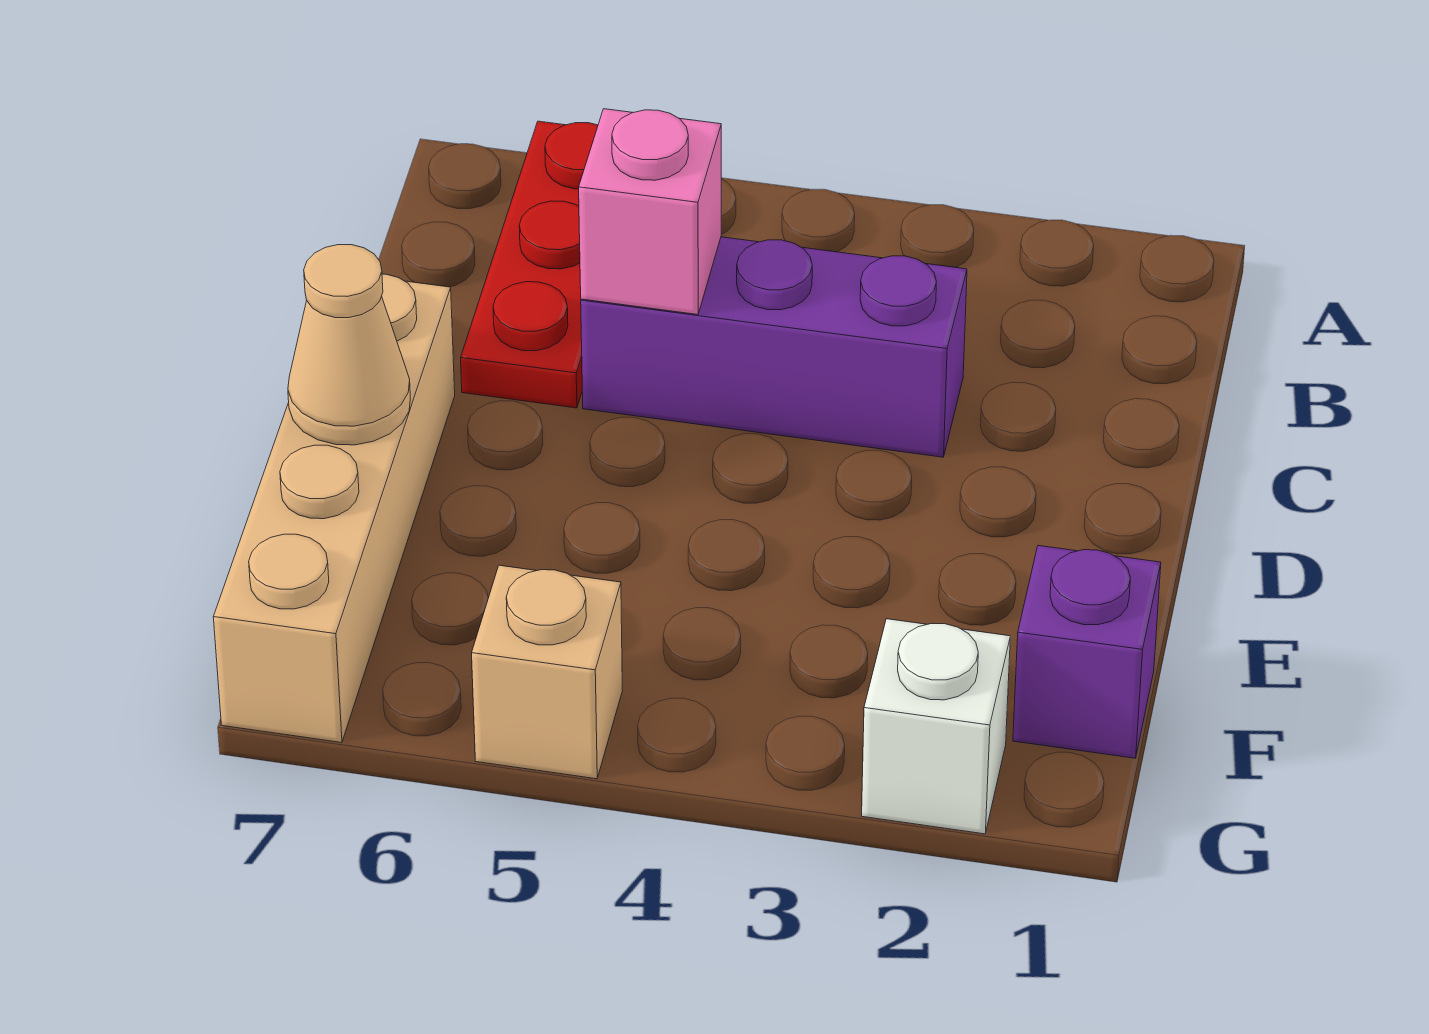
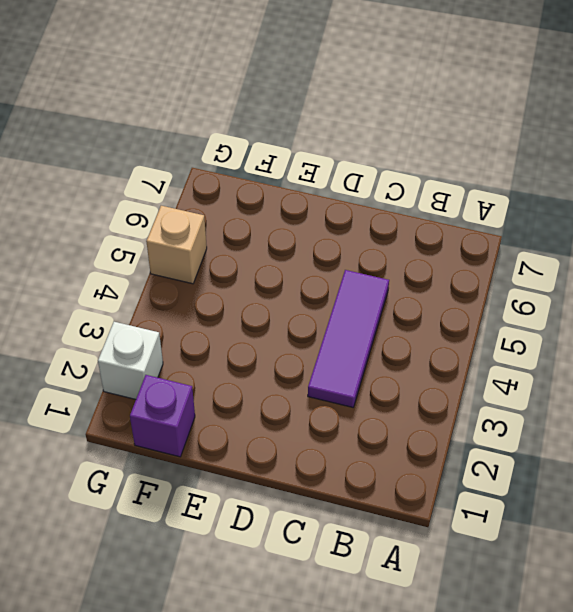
purple tile C3:C5 level 1 -> purple brick C3:C5 level 1
none -> red plate A6:C6 level 1
none -> tan brick D7:G7 level 1

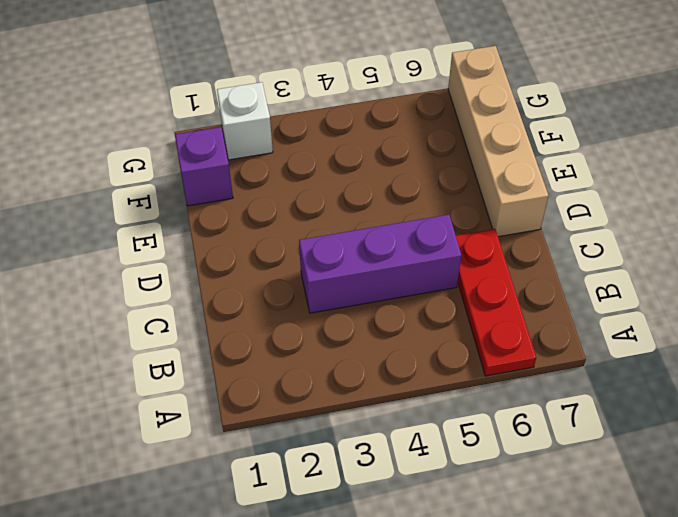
none -> tan brick G5 level 1
none -> pink brick C5 level 2

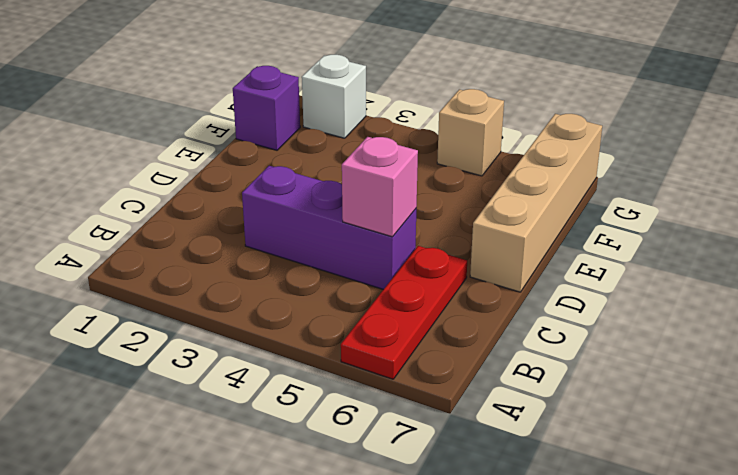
none -> tan cone E7 level 2

